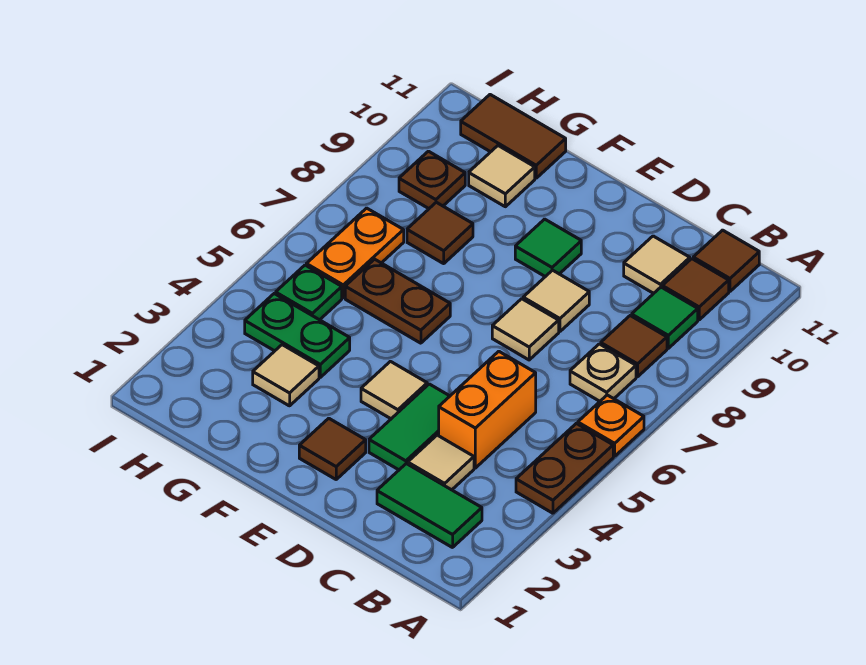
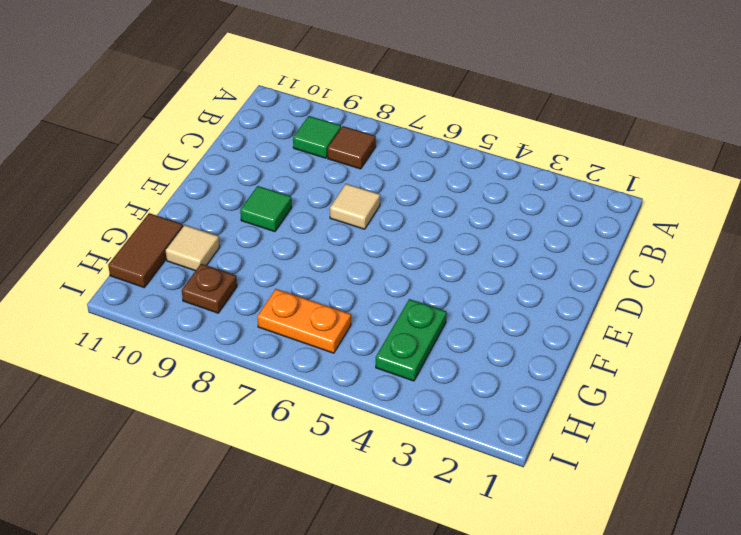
none -> brown plate A4:A5 level 1
none -> orange plate A6 level 1
none -> green tile B2:C2 level 1

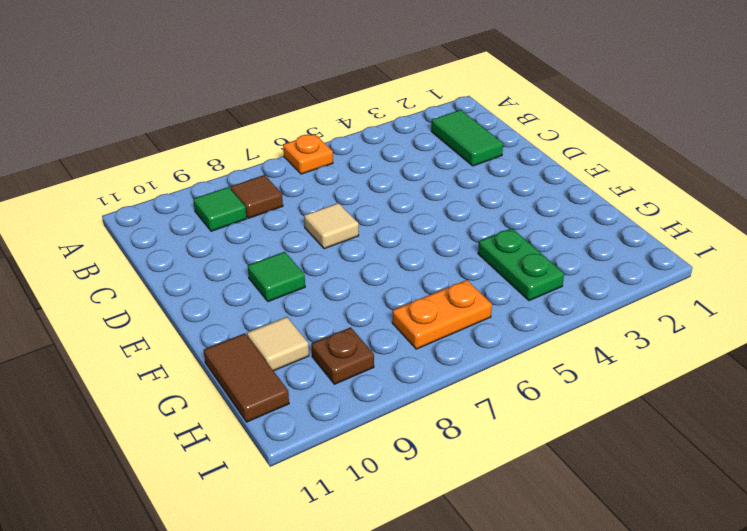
none -> brown plate A4:A5 level 1
none -> tan plate B7 level 1
none -> brown tile B10 level 1

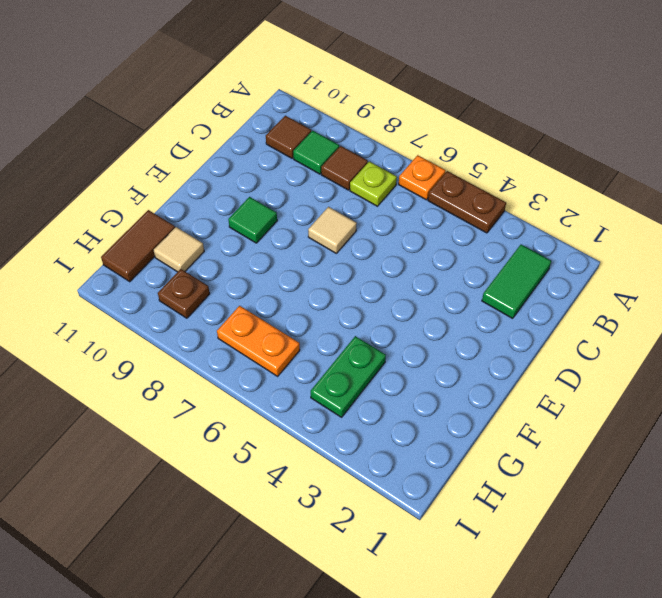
lime plate B7 level 1 -> tan plate B7 level 1
none -> brown tile B11 level 1
none -> tan tile C3 level 1
none -> orange brick C4:C5 level 1

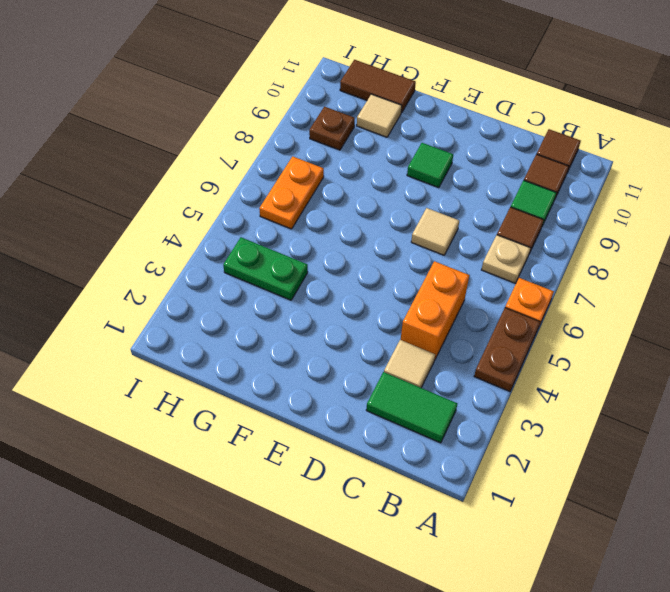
none -> tan tile C10 level 1
none -> green tile D3:D4 level 1
none -> tan tile D8 level 1

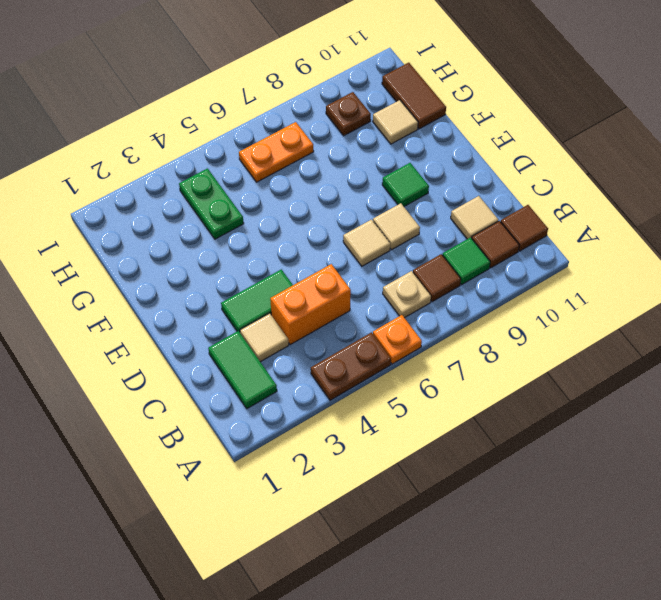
none -> brown tile E2 level 1
none -> tan tile E4 level 1
none -> brown plate F6:G6 level 1

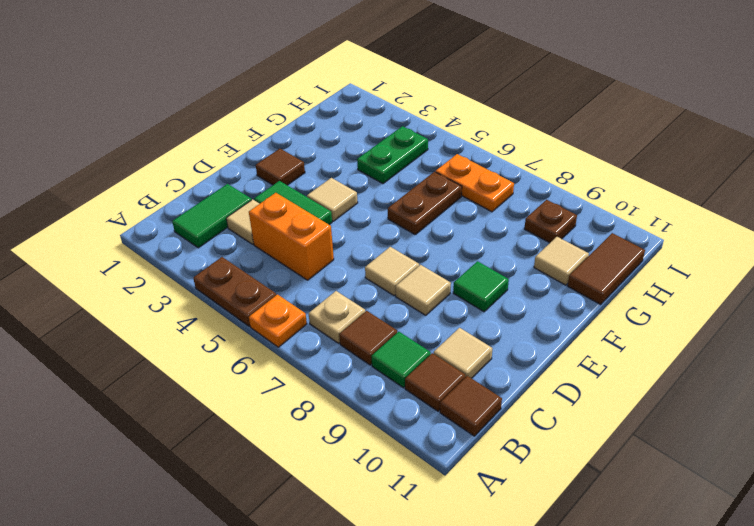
none -> tan tile G3 level 1
none -> brown tile G8 level 1
none -> green plate H5 level 1

